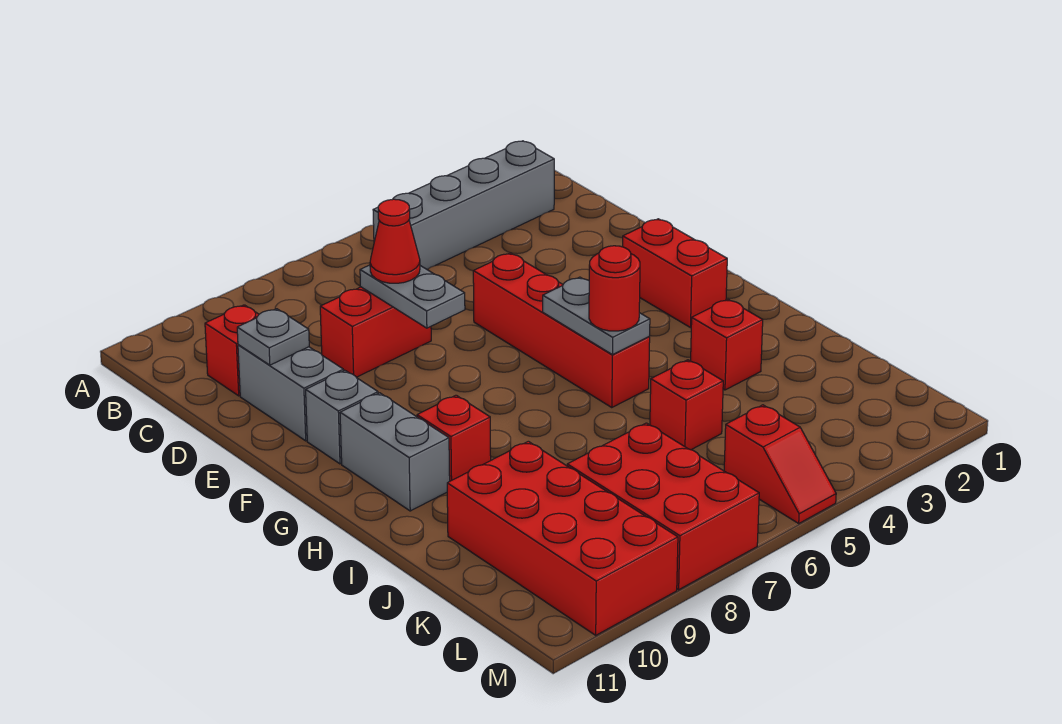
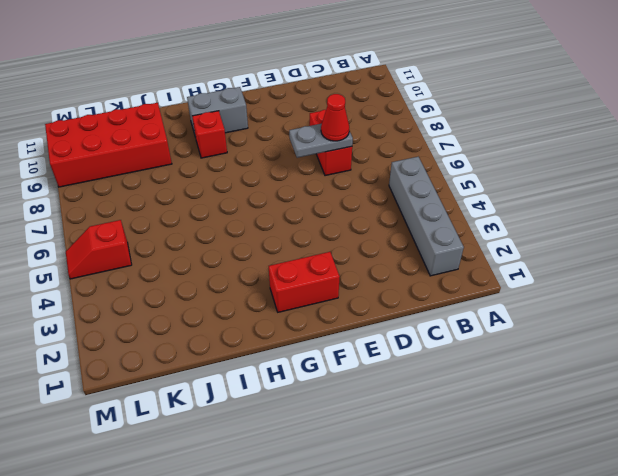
none -> red brick C10 level 1
none -> grey brick D10:E10 level 1
none -> red brick E5:H5 level 1

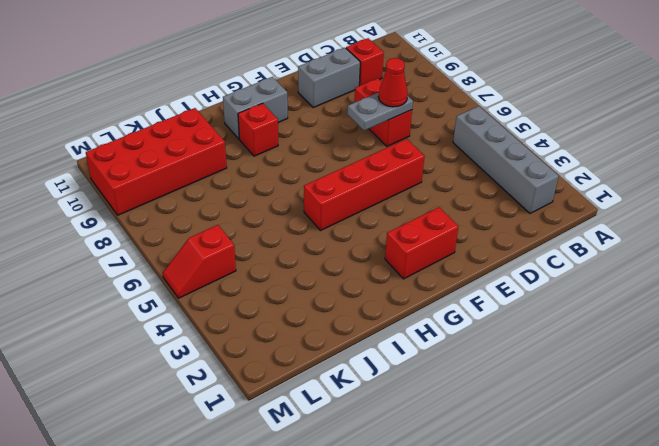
none -> grey brick F10 level 1
none -> red brick I3 level 1
none -> red brick J5 level 1

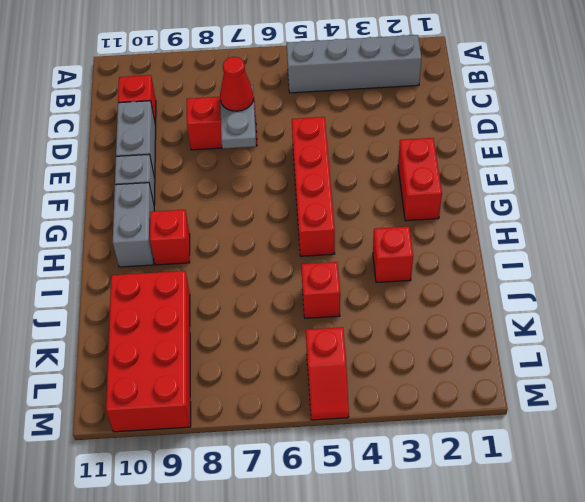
none -> red brick K7:M8 level 1
none -> grey plate D10 level 2
none -> grey plate G5:H5 level 2

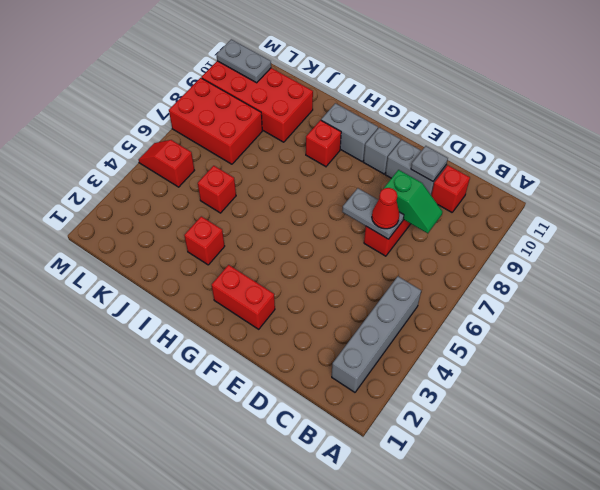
green slope C8:D8 level 2 top D -> none
grey plate L10:M10 level 2 -> grey plate G5:H5 level 2
none -> red brick E5:H5 level 1
none -> red round brick H5 level 3

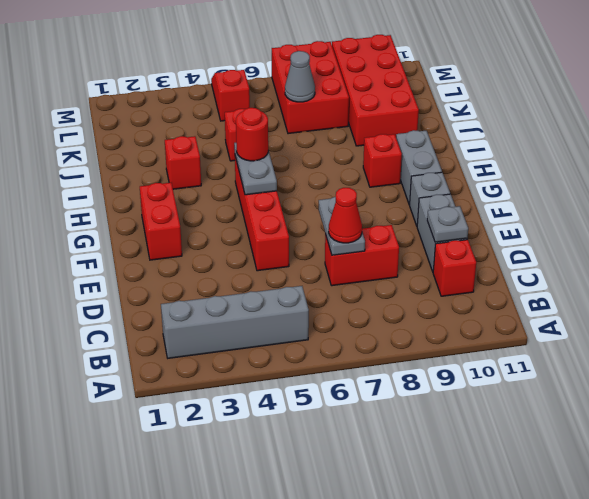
grey cone K7 level 2 -> none

